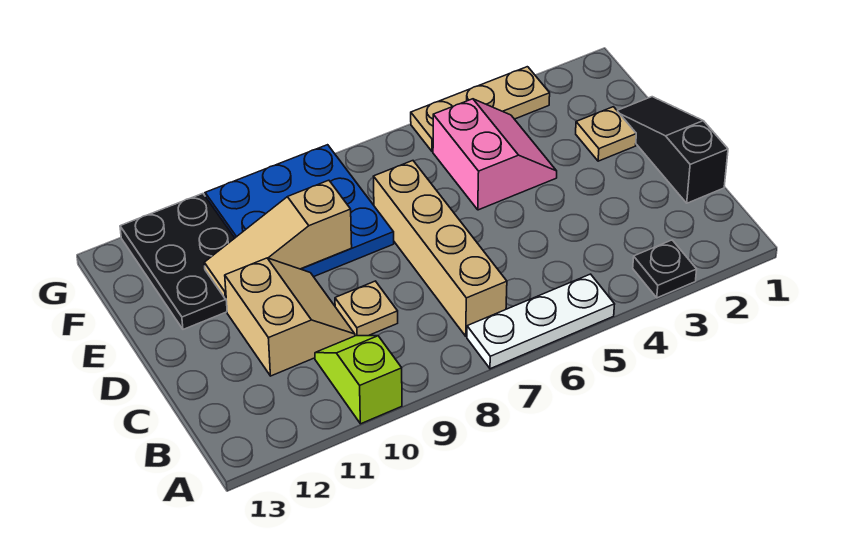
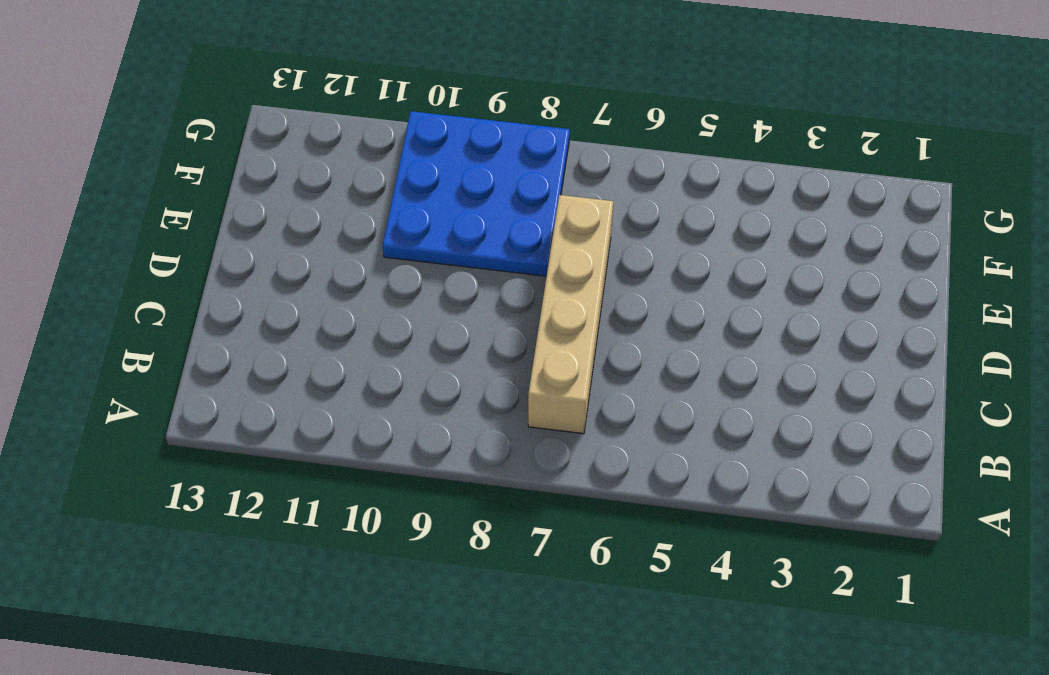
none -> black plate A3 level 1
none -> white plate A5:A7 level 1
none -> lime slope A10:B10 level 1 top A

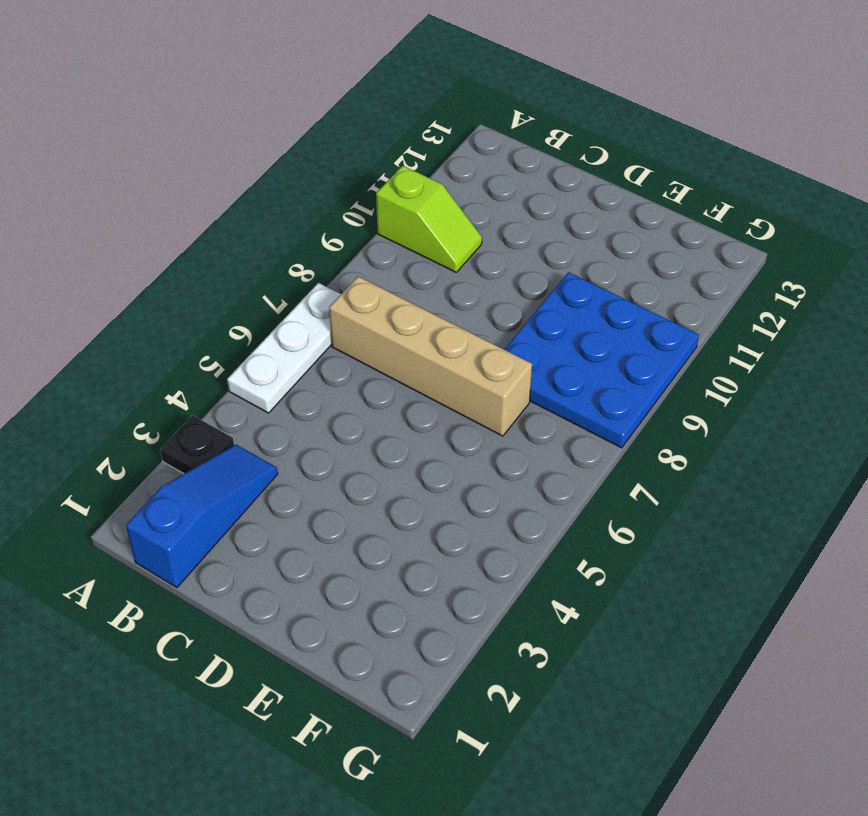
blue slope B1:B3 level 1 top 1 -> none
none -> black slope C1:E1 level 1 top C
none -> tan plate C9 level 1
none -> tan slope C10:D11 level 1 top 11

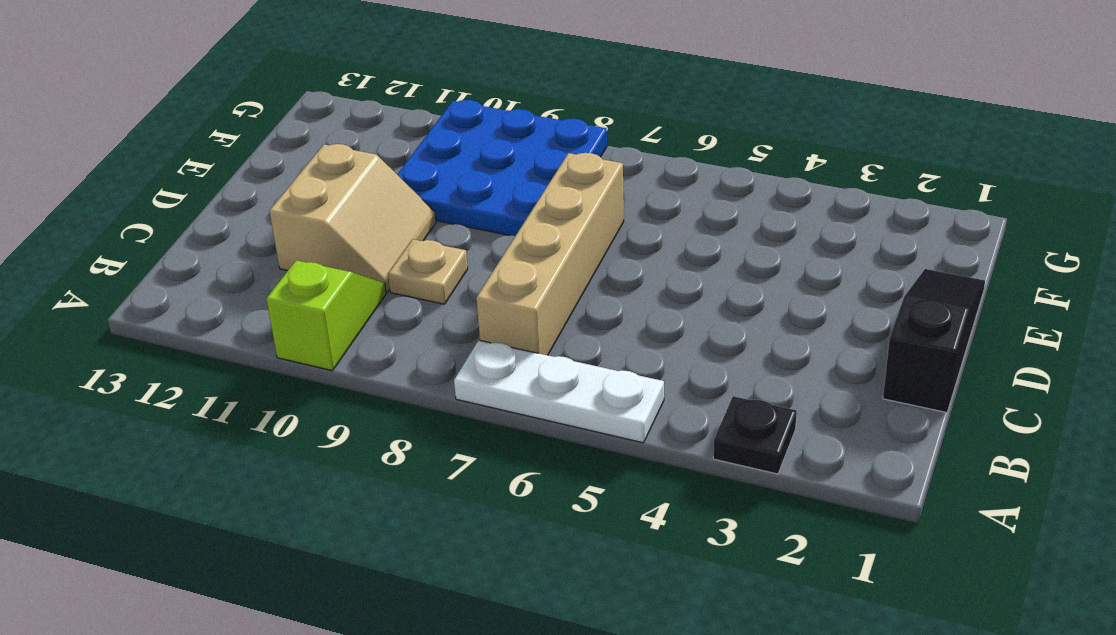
none -> tan plate E2 level 1
none -> pink slope E4:F5 level 1 top 5
none -> black plate E11:G12 level 1

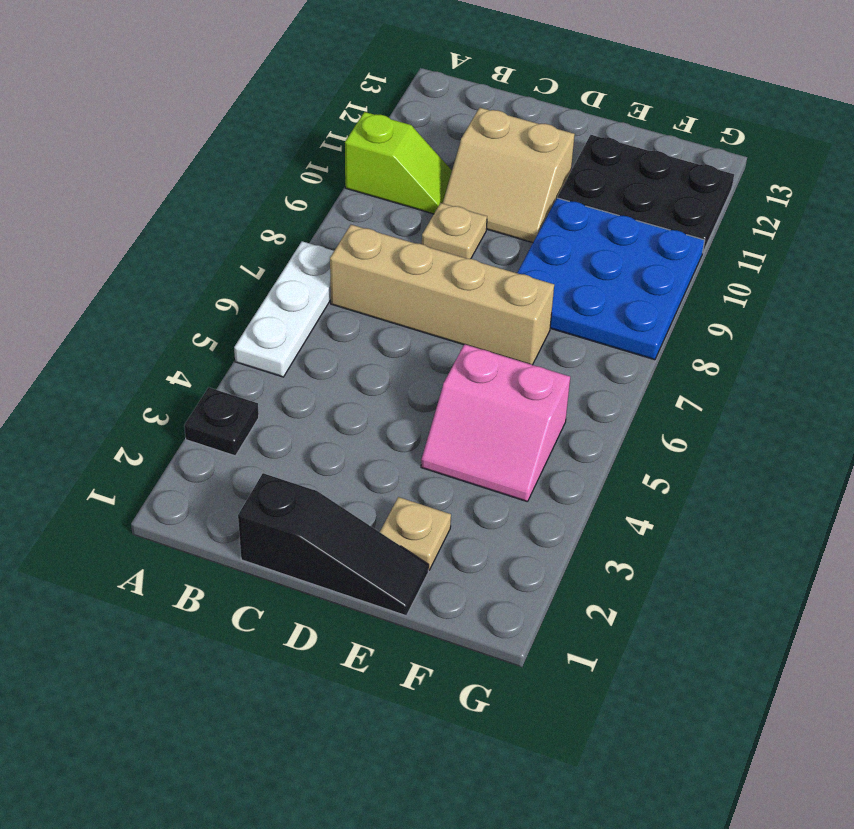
none -> tan plate G3:G5 level 1
none -> tan slope E9:E11 level 2 top 9

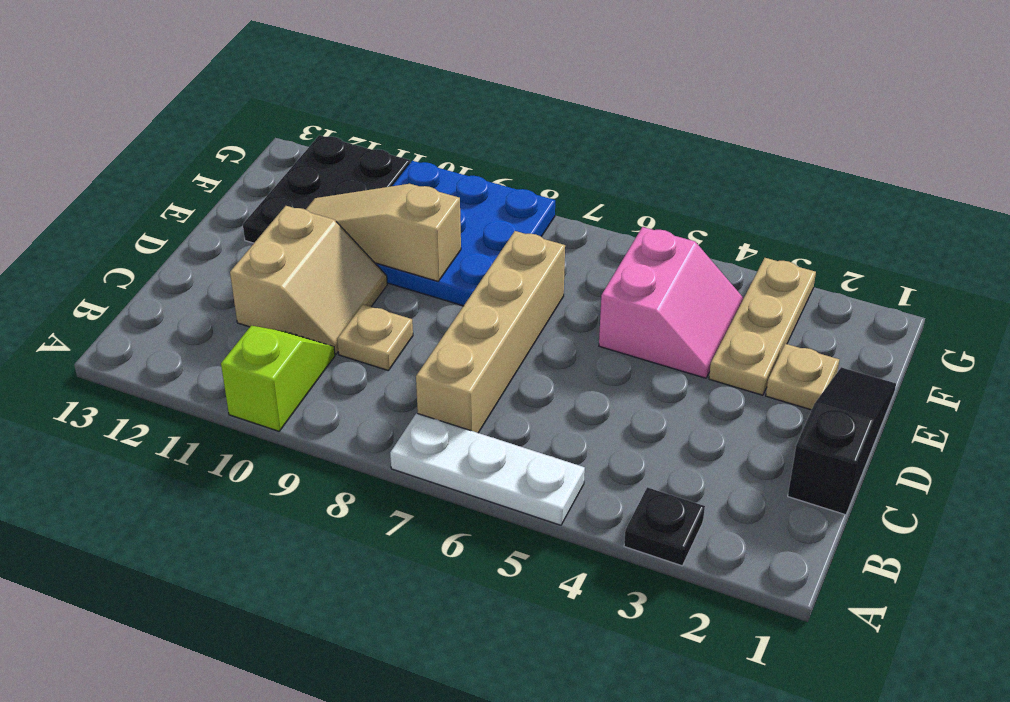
tan plate E3:G3 level 1 -> tan plate G3:G5 level 1

